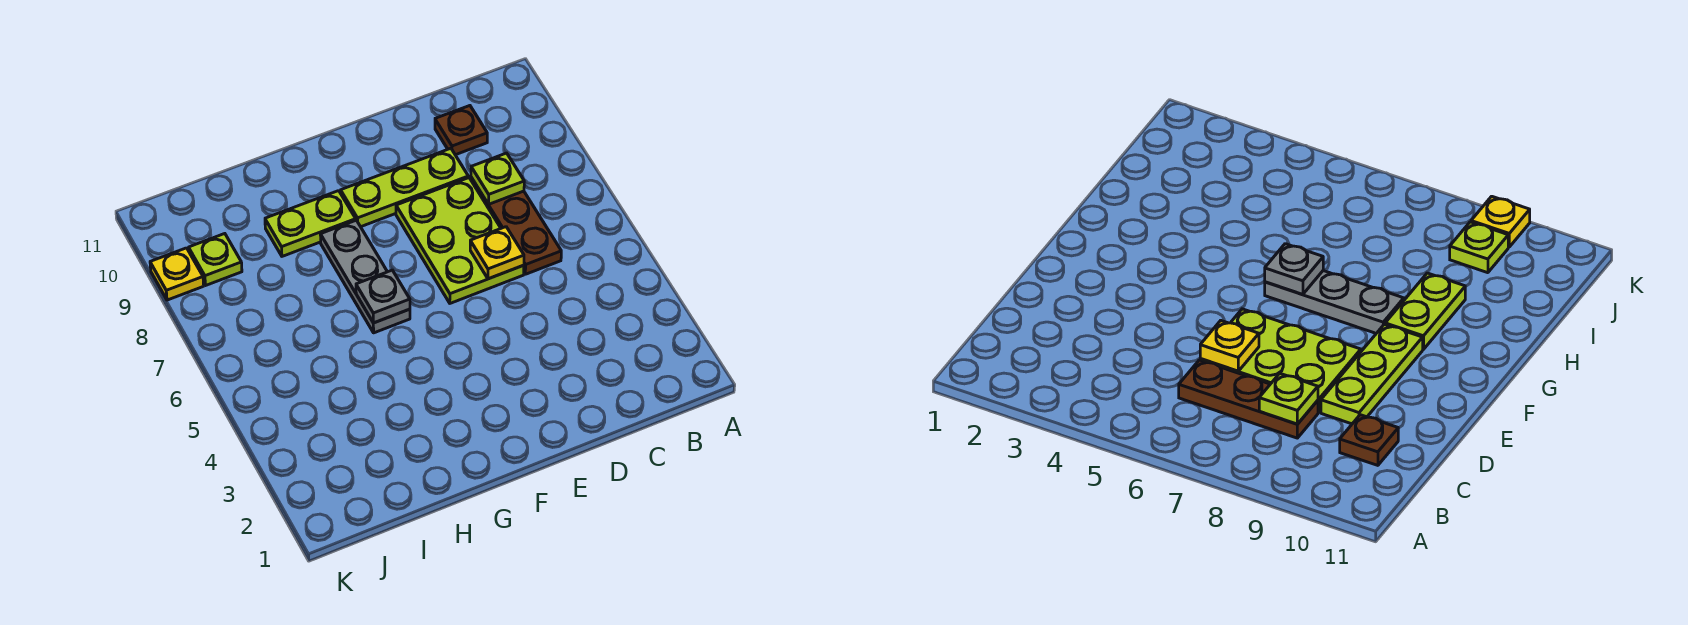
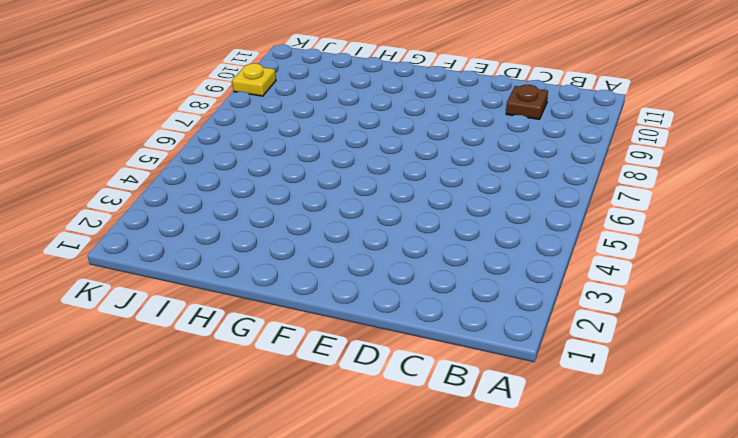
none -> brown plate C6:C8 level 1
none -> lime plate D6:E8 level 1

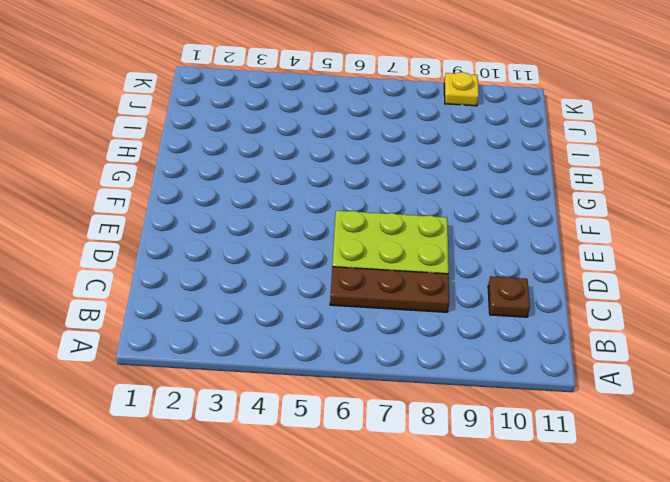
none -> lime plate D9:F9 level 1
none -> grey plate G6:G8 level 1

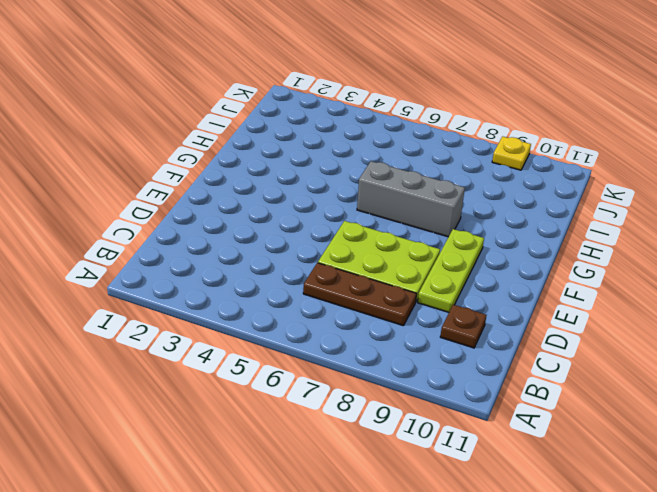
grey brick G6:G8 level 1 -> grey plate G6:G8 level 1
none -> lime plate G9:H9 level 1
none -> lime plate J9 level 1

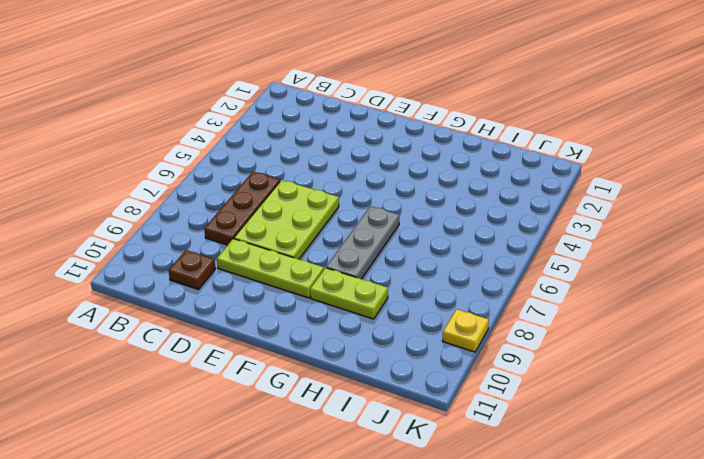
none -> lime plate J9 level 1
none -> lime plate C8 level 2

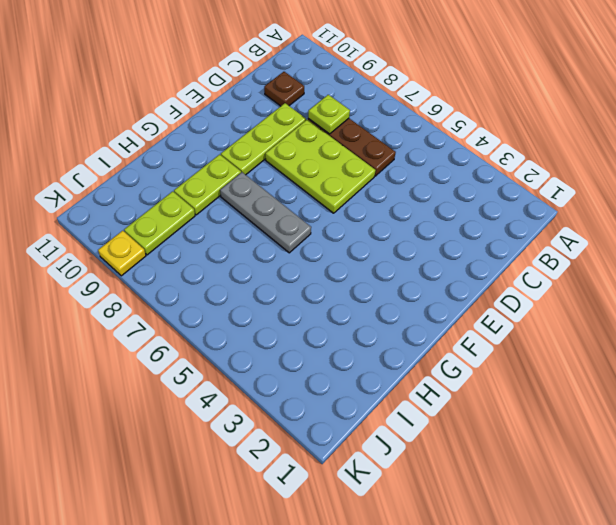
lime plate I9:J9 level 1 -> lime plate J9 level 1
none -> yellow plate D6 level 2
none -> grey plate G6 level 2

